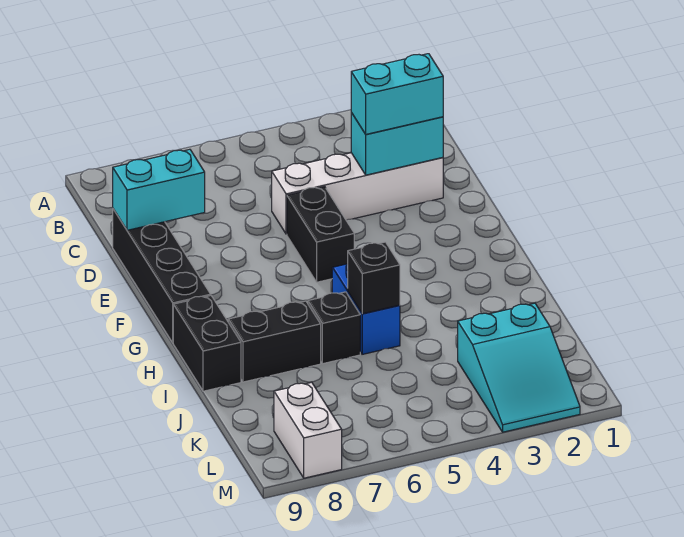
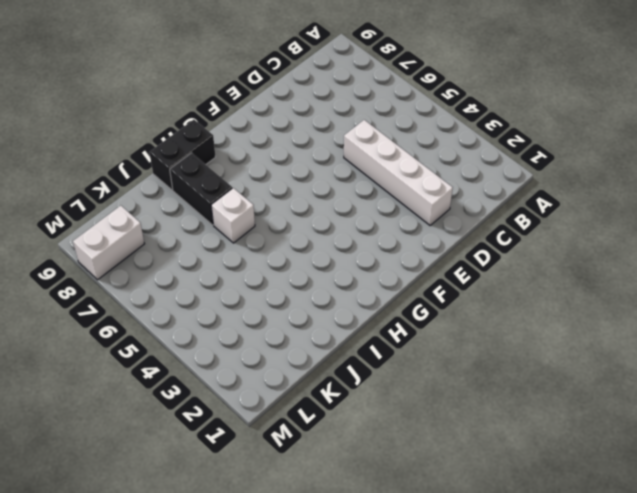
white brick I6 level 1 -> black brick I6 level 1
none -> black brick D9:G9 level 1
none -> black brick E5:F5 level 1
none -> blue brick H5:I5 level 1

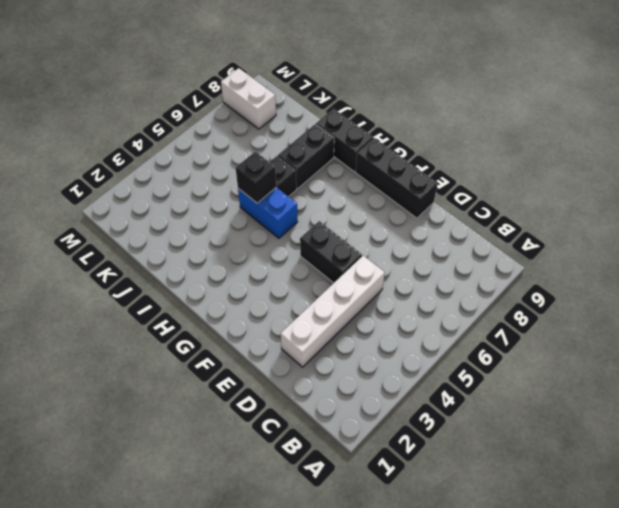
black brick E9:G9 level 1 -> black brick D9:G9 level 1
none -> cyan slope K2:M3 level 1 top K
none -> cyan brick D2:D3 level 2
none -> cyan brick D8:D9 level 2

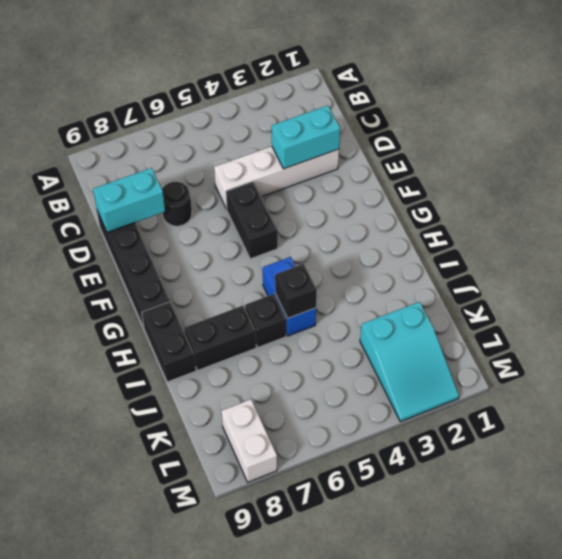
black round brick D7 level 1 -> none
none -> cyan brick D2:D3 level 3

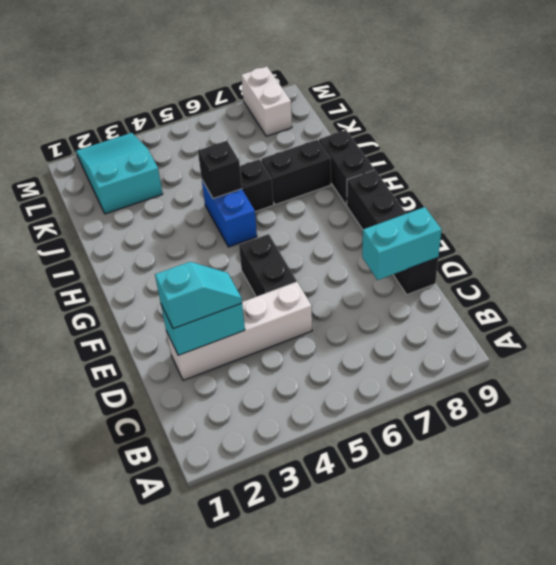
cyan slope D2:D3 level 3 top 2 -> cyan brick D2:D3 level 3

